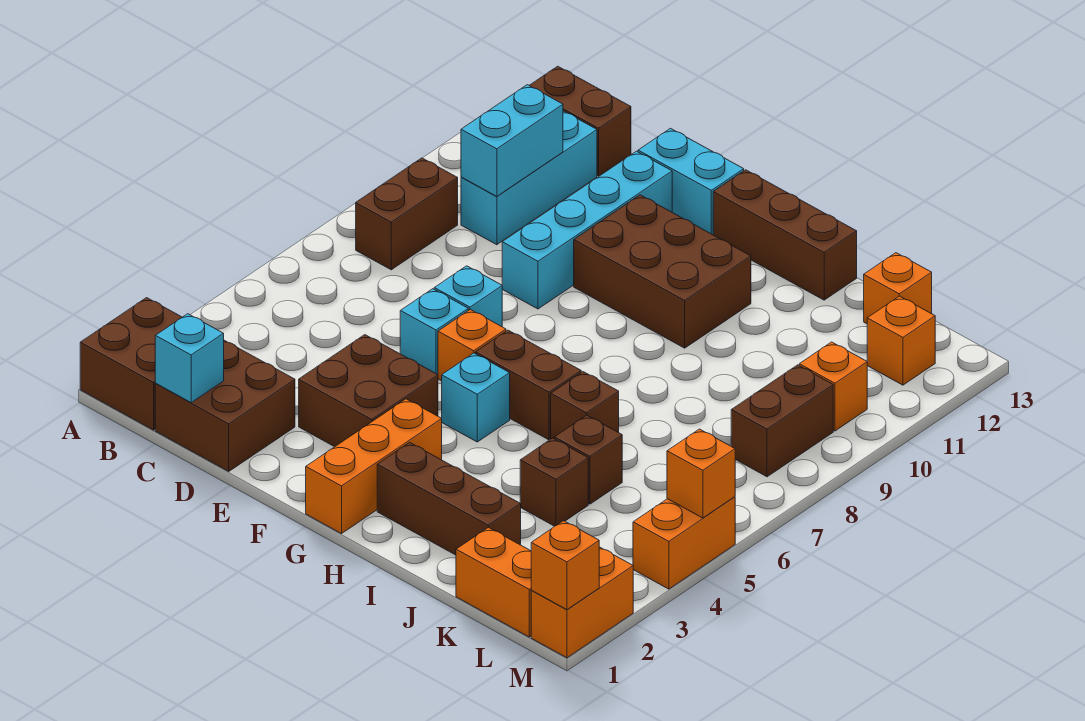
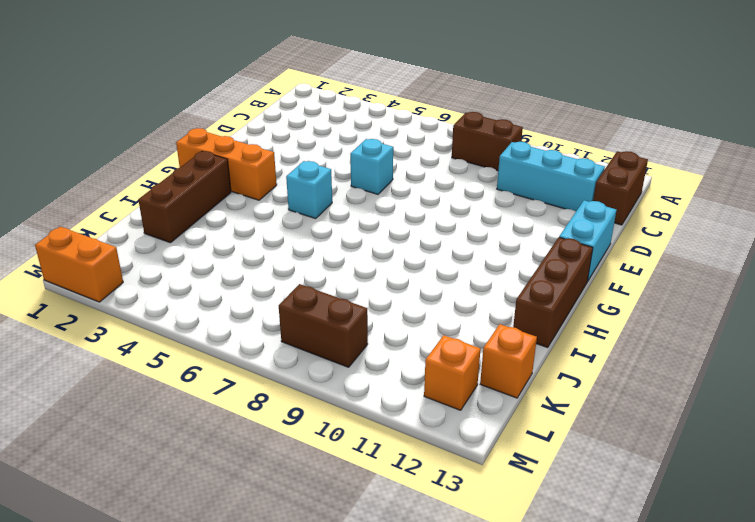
none -> brown brick A1:B2 level 1
none -> brown brick C1:D2 level 1
none -> brown brick E3:F4 level 1
none -> cyan brick E7 level 1

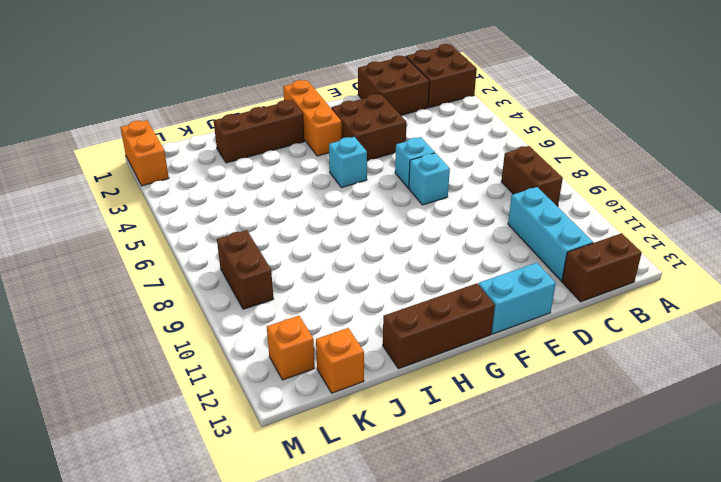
none -> cyan brick E9:E12 level 1
none -> orange brick F6 level 1
none -> brown brick F10:H11 level 1
none -> brown brick G6:H6 level 1

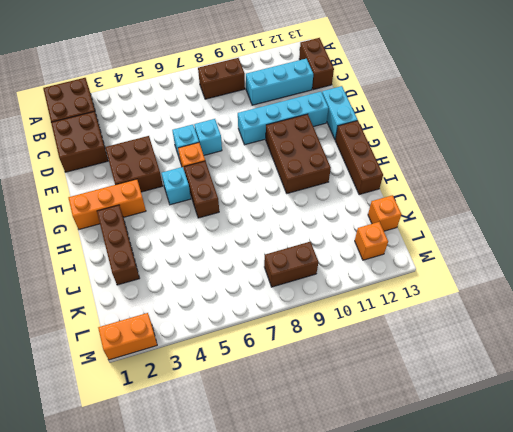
none -> brown brick I6 level 1
none -> brown brick J4 level 1
none -> brown brick J5 level 1
none -> orange brick K1:L1 level 1

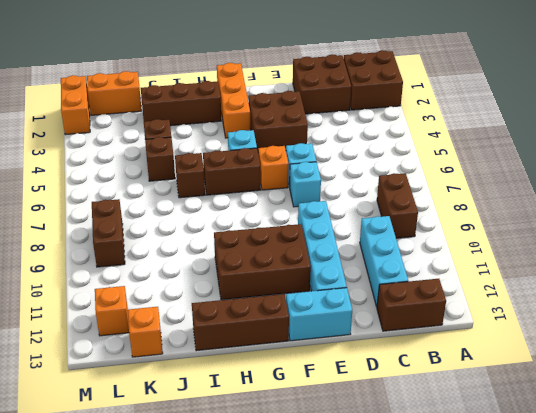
none -> orange brick L10 level 1
none -> orange brick M4:M5 level 1
none -> cyan brick C1 level 2
none -> cyan brick C10:C11 level 2

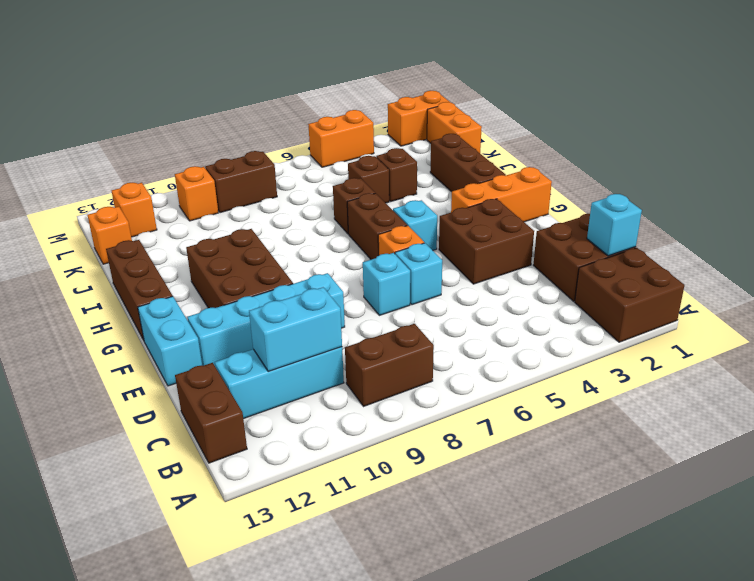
none -> orange brick M1 level 2
none -> orange brick M5 level 2

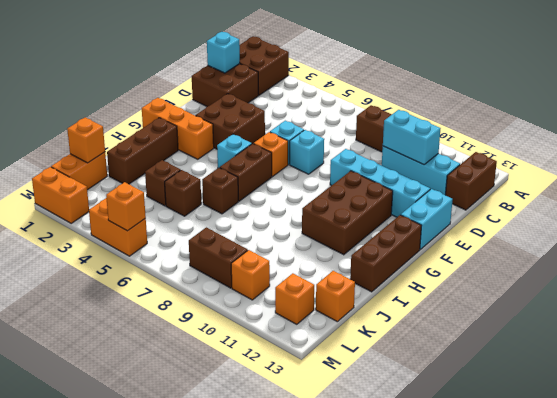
orange brick K1 level 2 -> orange brick M1 level 2

